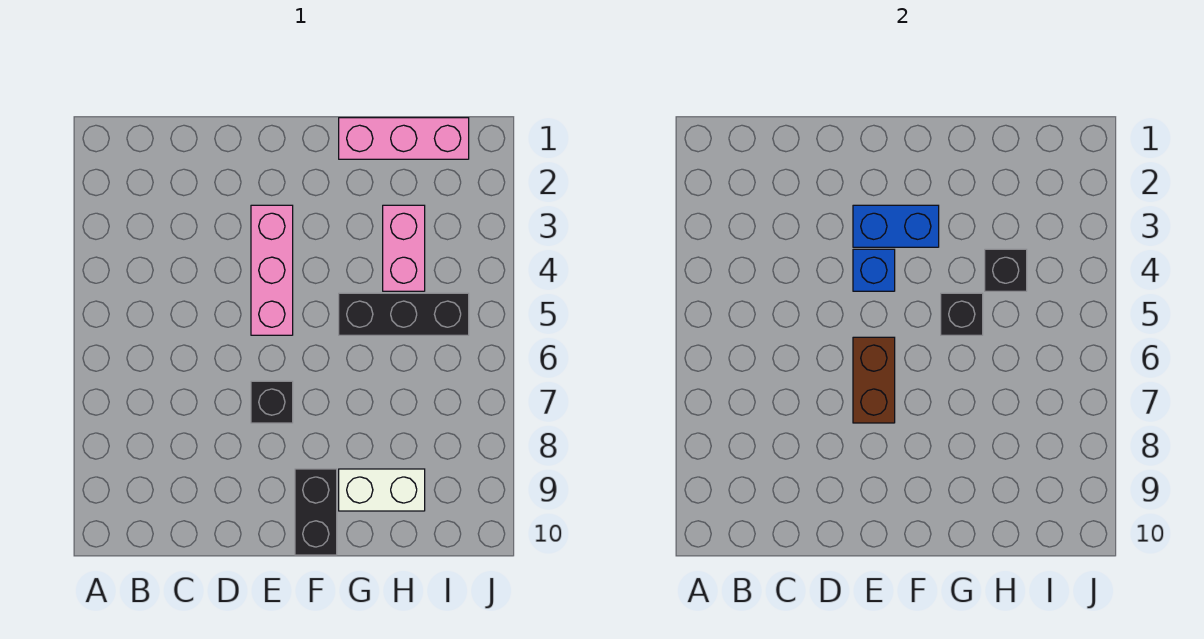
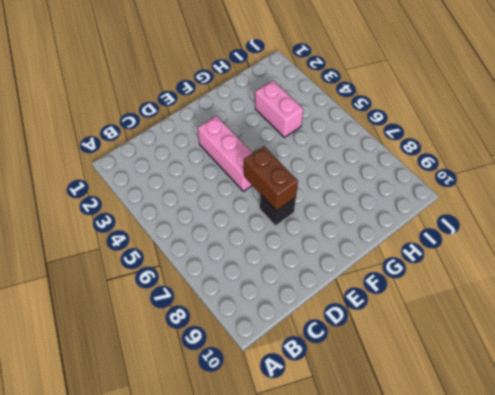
none -> black brick F9:F10 level 1
none -> pink brick G1:I1 level 1
none -> black brick G5:I5 level 1

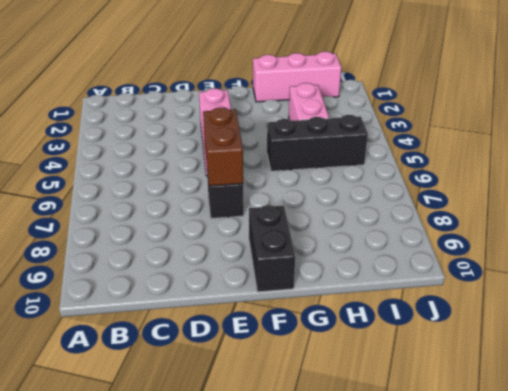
none -> white brick G9:H9 level 1
none -> blue brick E3:F3 level 2
none -> blue brick E4 level 2

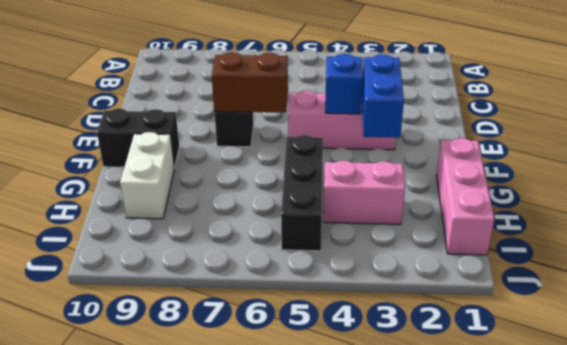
none -> black brick G5 level 2
none -> black brick H4 level 2

